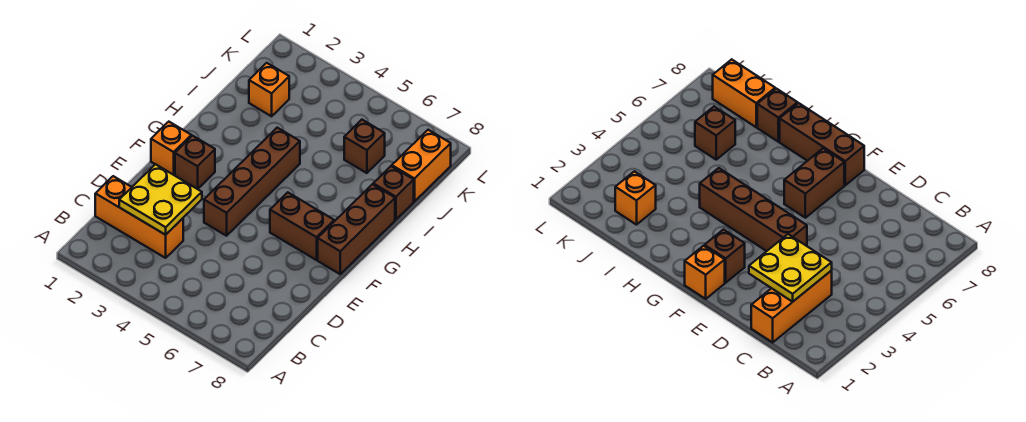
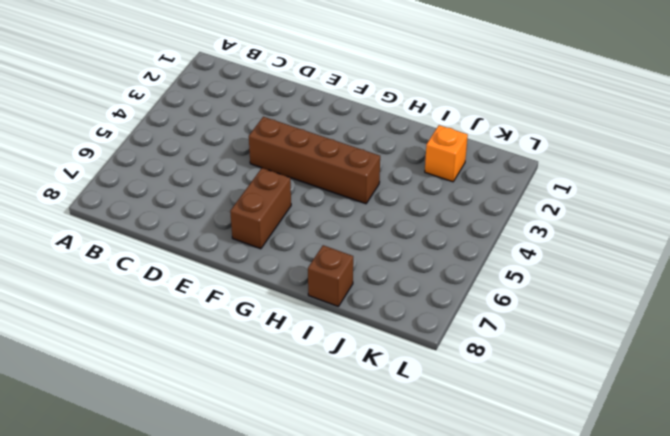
none -> orange brick C1:C3 level 1
none -> orange brick F1 level 1

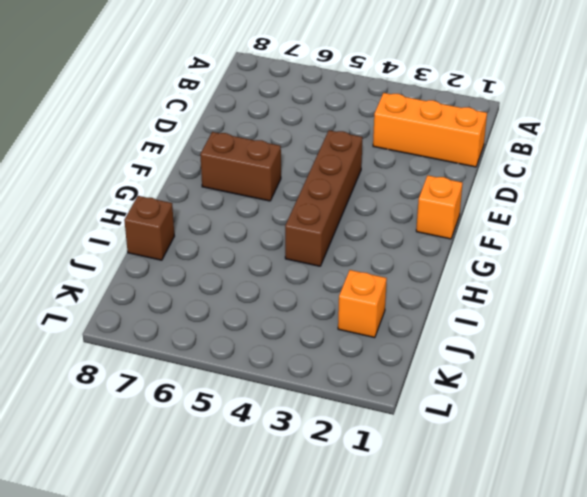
none -> brown brick F2 level 1
none -> brown brick F8:H8 level 1

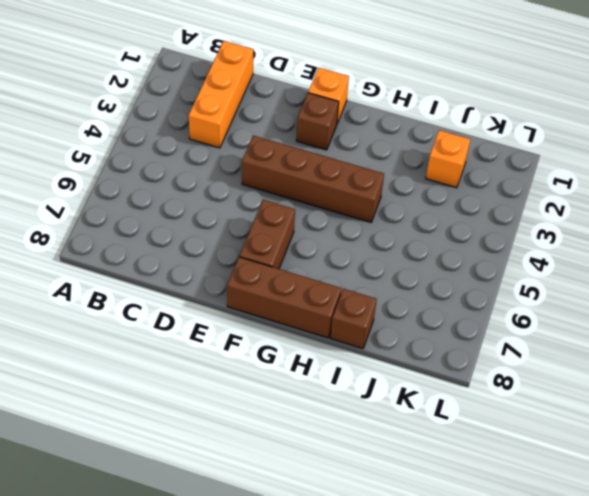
none -> brown brick J6 level 1
none -> orange brick J8:K8 level 1

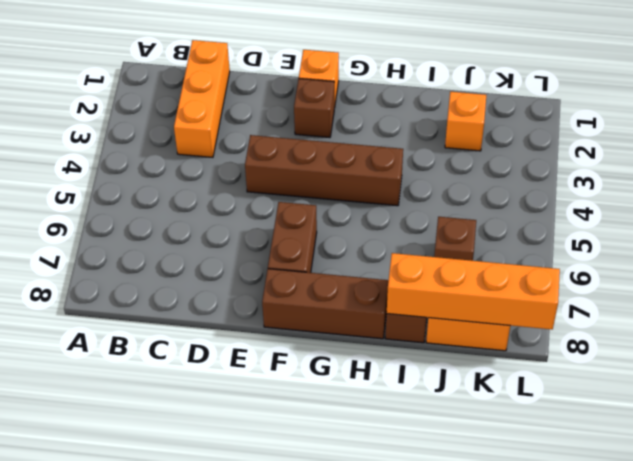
orange brick I8:L8 level 2 -> none
none -> yellow plate C2:D3 level 2

